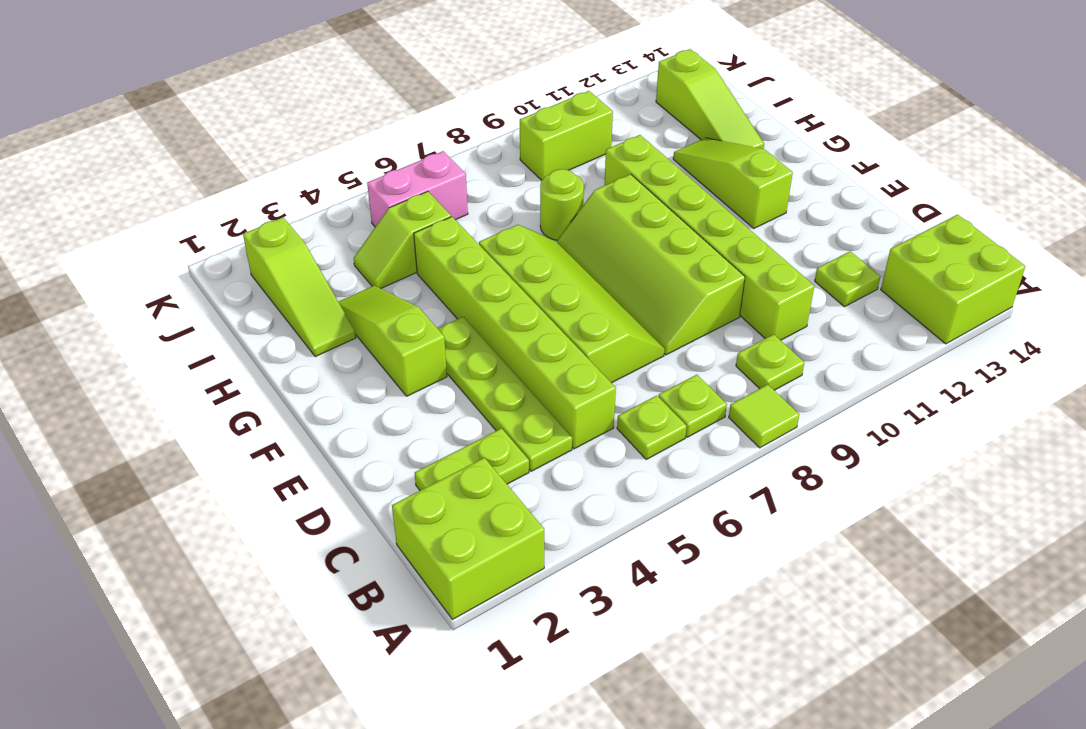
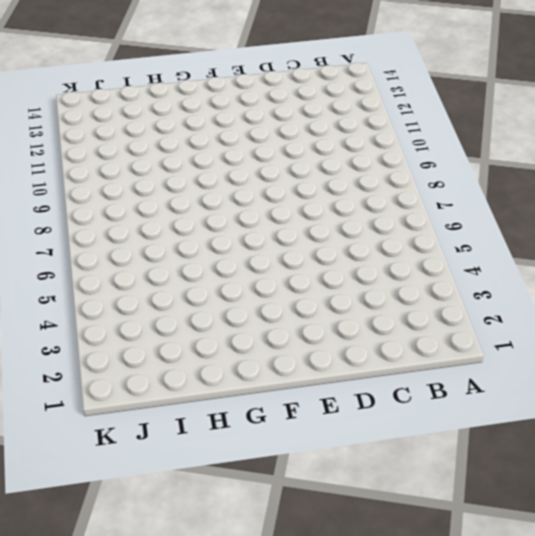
none -> lime brick A1:B2 level 1
none -> lime tile A8 level 1
none -> lime brick A13:B14 level 1

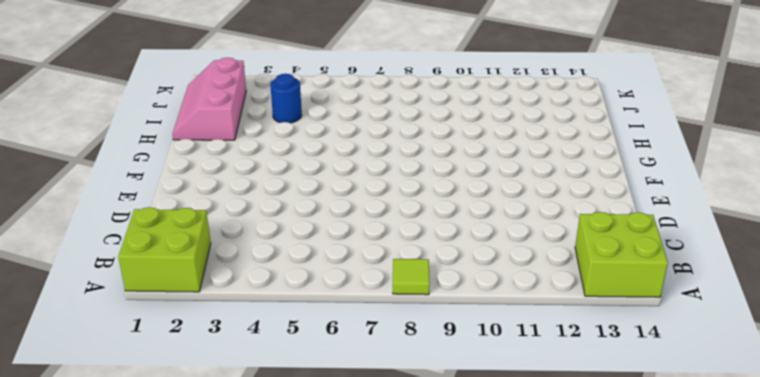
pink slope H1:J2 level 1 top 2 -> lime slope H2:J2 level 1 top J
blue round brick I4 level 1 -> lime slope I4:I5 level 1 top 5
none -> lime plate B6 level 1
none -> lime plate B7 level 1
none -> lime plate B9 level 1

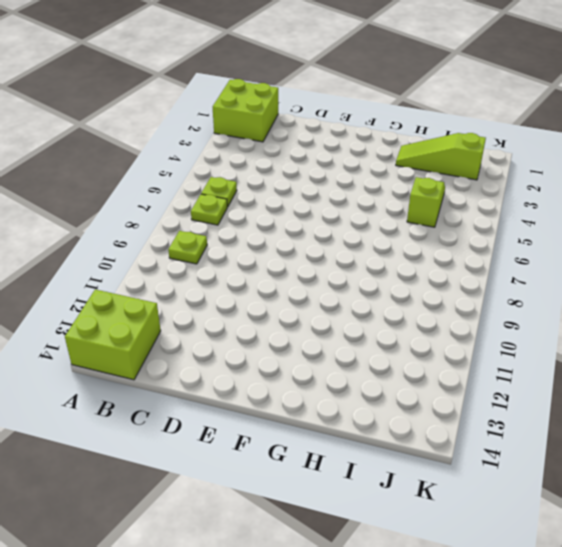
none -> lime tile A8 level 1
none -> lime plate C2:C3 level 1
none -> lime plate C4:F4 level 1

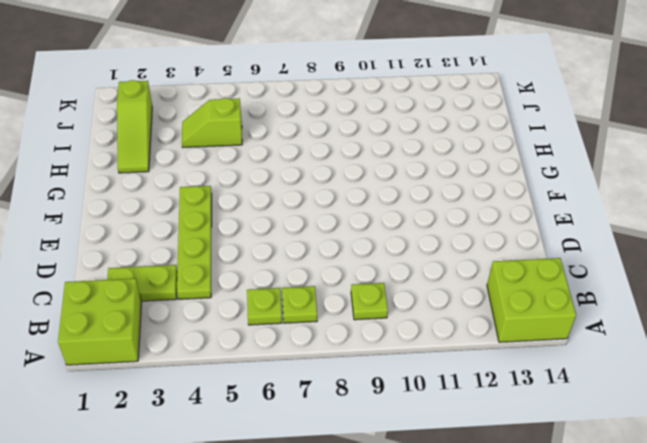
none -> lime tile A8 level 1
none -> lime brick C5:H5 level 1
none -> lime brick C10:H10 level 1

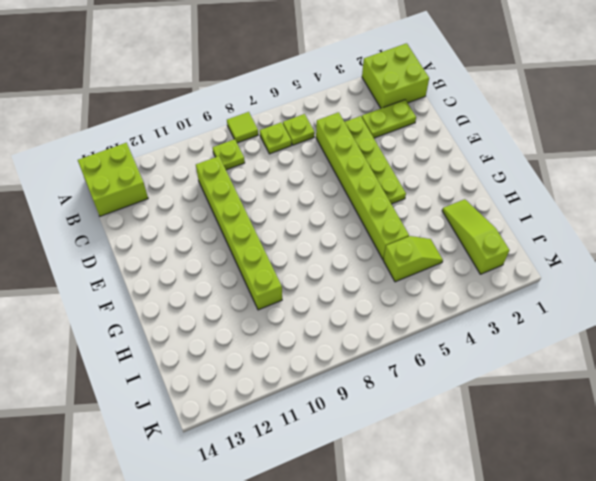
none -> lime plate C12 level 1
none -> lime slope D6:G7 level 1 top 6
none -> lime slope D8:G9 level 1 top 9

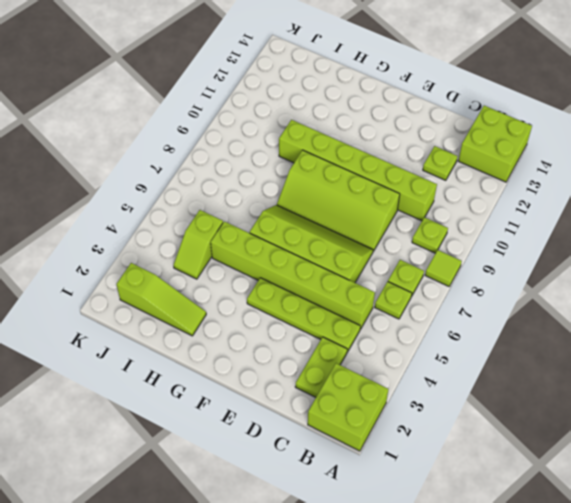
none -> lime slope F3:H3 level 1 top F
none -> lime slope F12:H12 level 1 top F
none -> lime round brick H8 level 1

